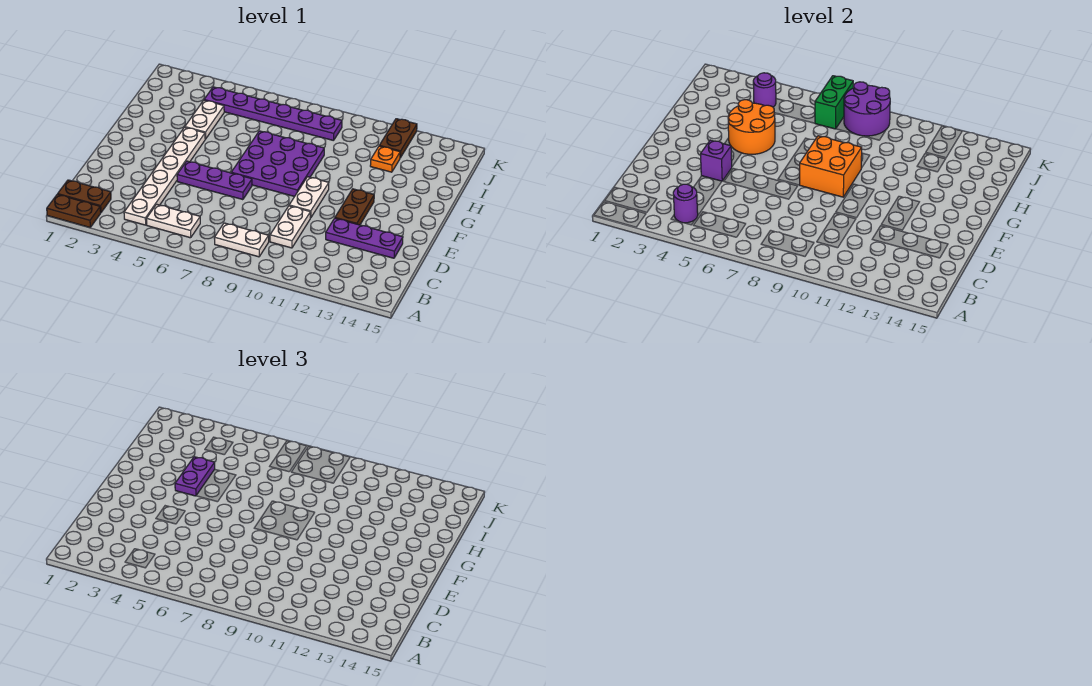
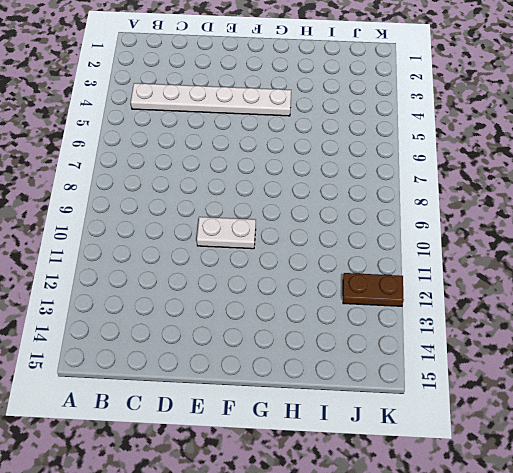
none -> brown plate A1:A2 level 1
none -> brown plate B1:B2 level 1
none -> white plate B5:B6 level 1

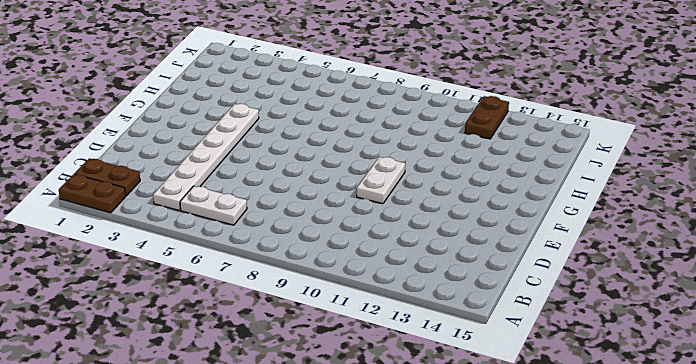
none -> white plate B8:B9 level 1
none -> white plate C10:D10 level 1
none -> purple plate D12:D14 level 1

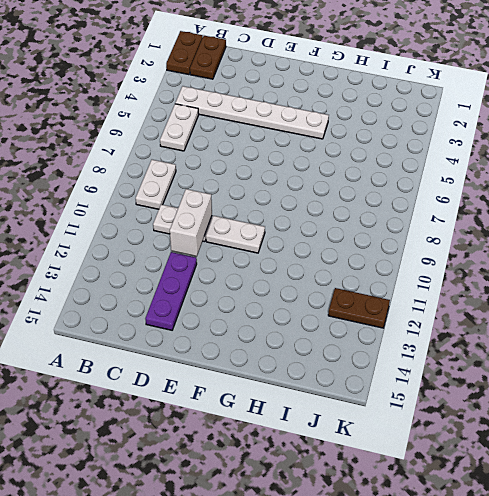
white brick D10:D11 level 2 -> none
none -> purple plate E5:E7 level 1
none -> brown plate E12:F12 level 1
none -> purple plate F7:H9 level 1

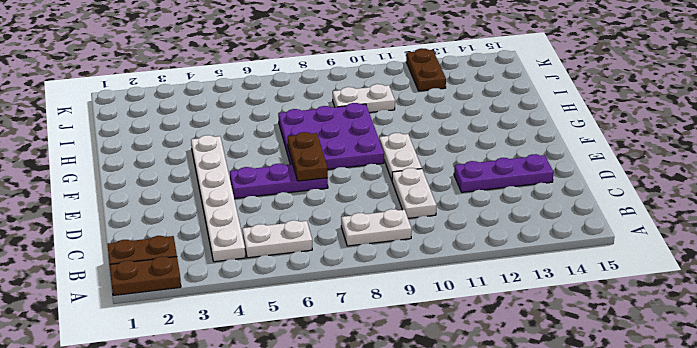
brown plate E7:F7 level 2 -> brown plate E12:F12 level 1
white plate I9:I10 level 1 -> white plate H4:I4 level 1
none -> orange plate I12 level 1
none -> purple plate J4:J9 level 1
none -> purple round brick B4 level 2

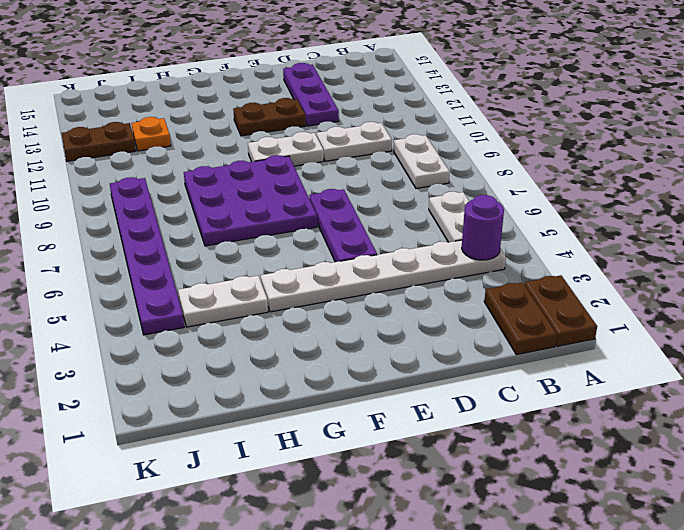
none -> purple brick E4 level 2
none -> orange brick F8:G9 level 2
none -> orange round brick G4:H5 level 2

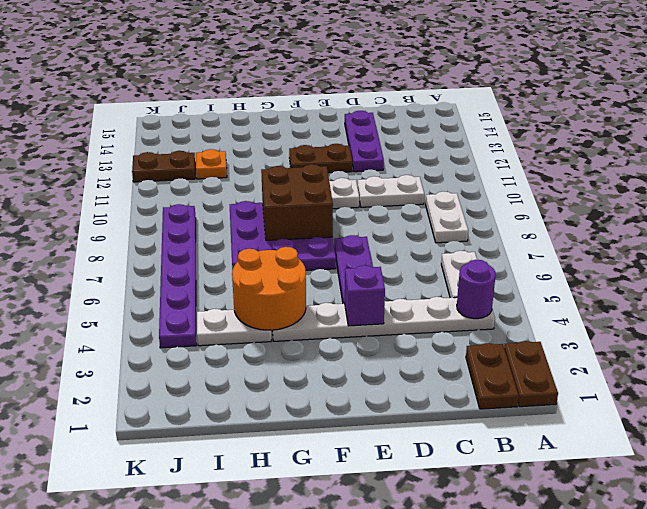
brown brick F8:G9 level 2 -> orange brick F8:G9 level 2
none -> purple round brick J4 level 2
none -> green brick J7:K7 level 2
none -> purple round brick J8:K9 level 2

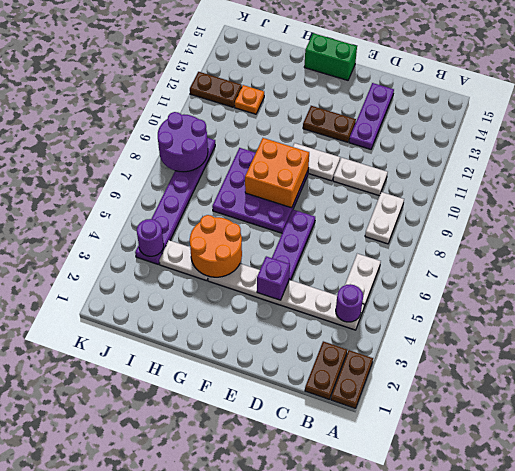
green brick F15:G15 level 1 -> green brick J7:K7 level 2
none -> purple plate G4:H4 level 3

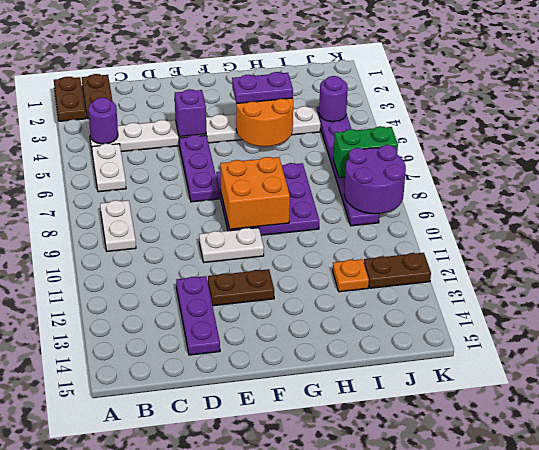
none -> white plate C10:D10 level 1

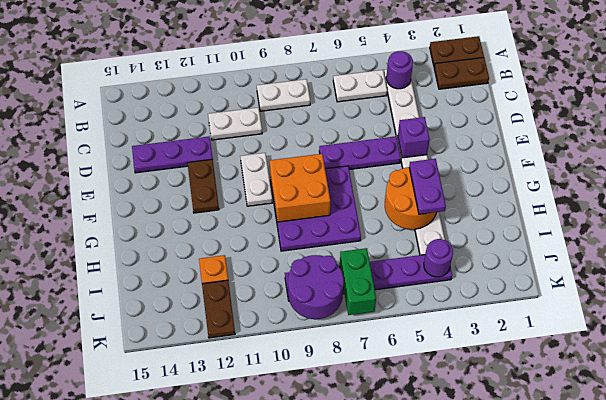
white plate C10:C11 level 1 -> white plate C10:D10 level 1

